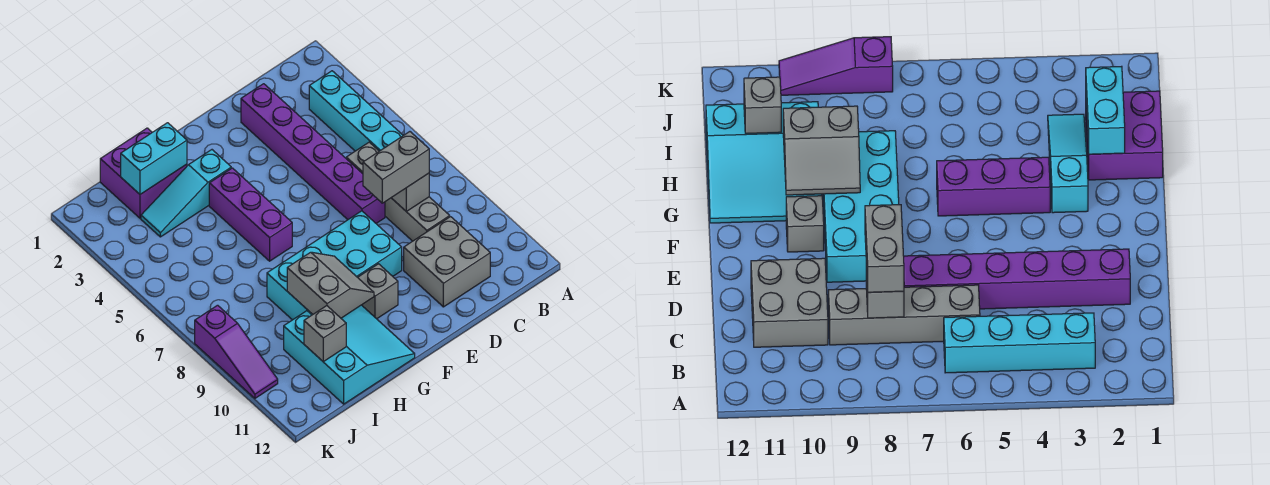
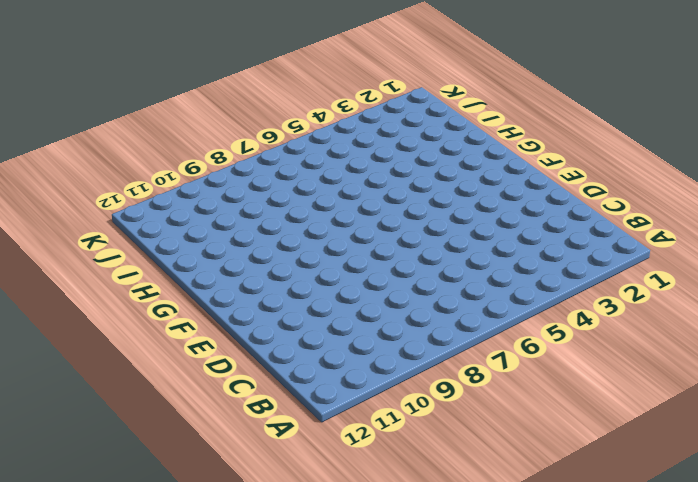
none -> cyan brick B3:B6 level 1
none -> grey brick C6:C9 level 1
none -> grey brick C10:D11 level 1

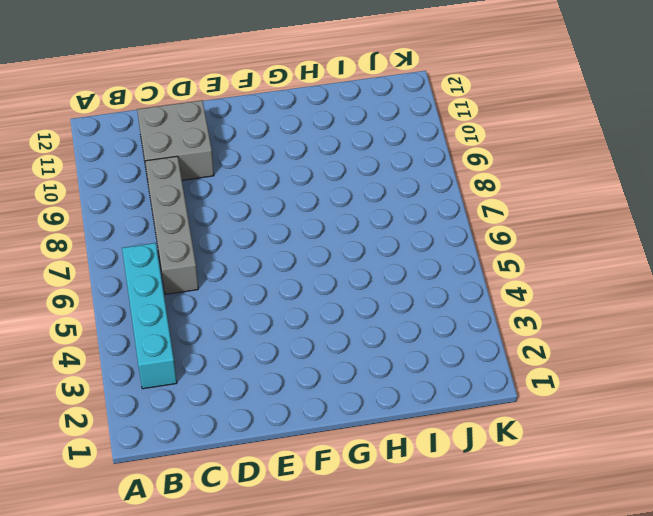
none -> purple brick D2:D7 level 1
none -> cyan brick E8:H9 level 1
none -> grey brick F10 level 1

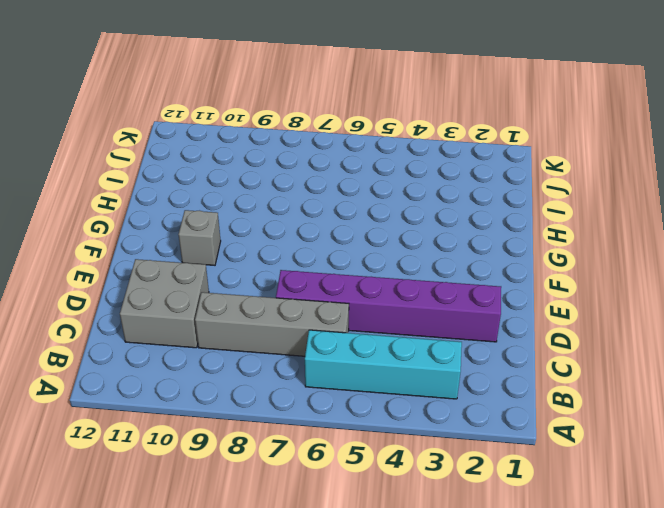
none -> cyan brick E8:H9 level 1
none -> cyan slope G3:I3 level 1 top G
none -> purple brick G4:G6 level 1

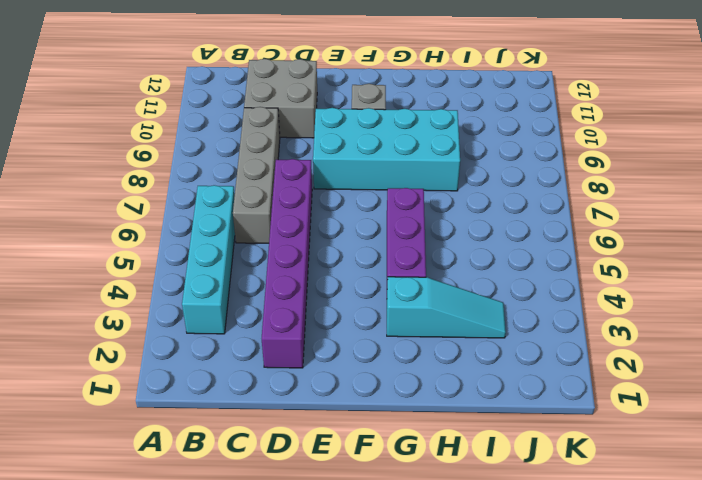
none -> cyan slope G10:I12 level 1 top I
none -> purple brick H1:I2 level 1
none -> purple slope K8:K10 level 1 top 8

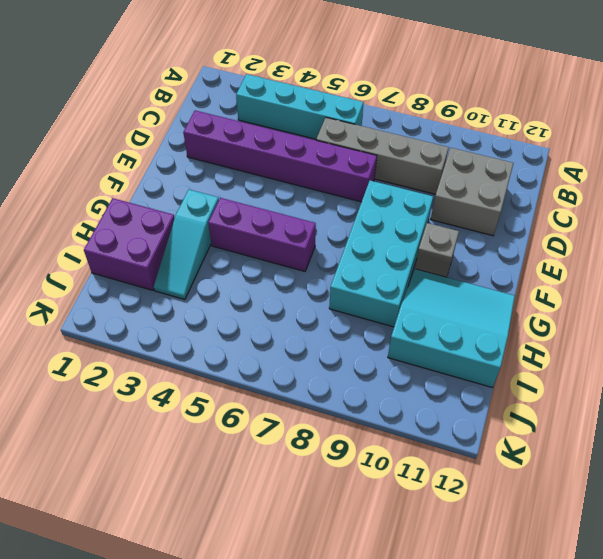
none -> purple slope K8:K10 level 1 top 8
none -> grey brick C8 level 2
none -> grey slope G9:H10 level 2 top H

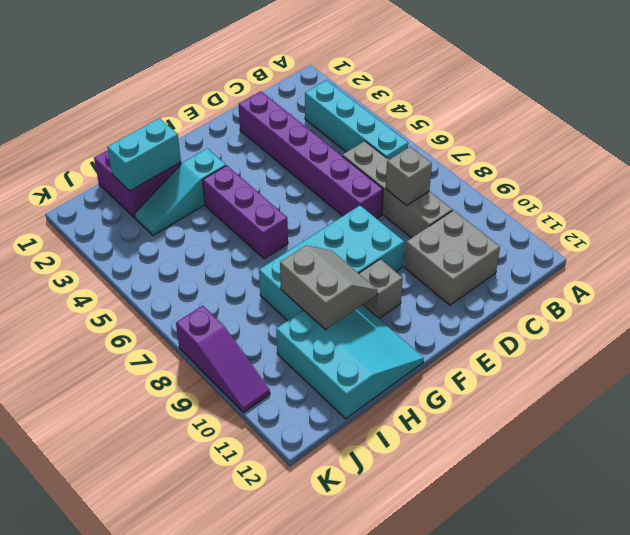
none -> grey brick I11 level 2
none -> grey brick C8:D8 level 3

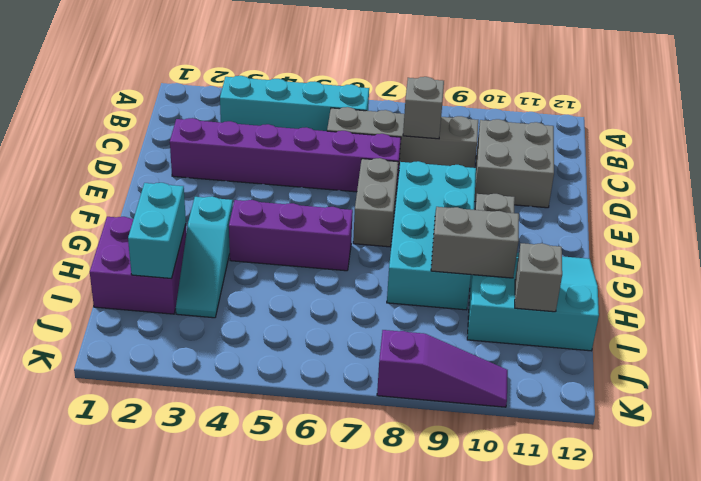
grey brick E7:F7 level 1 -> grey brick C8:D8 level 3

